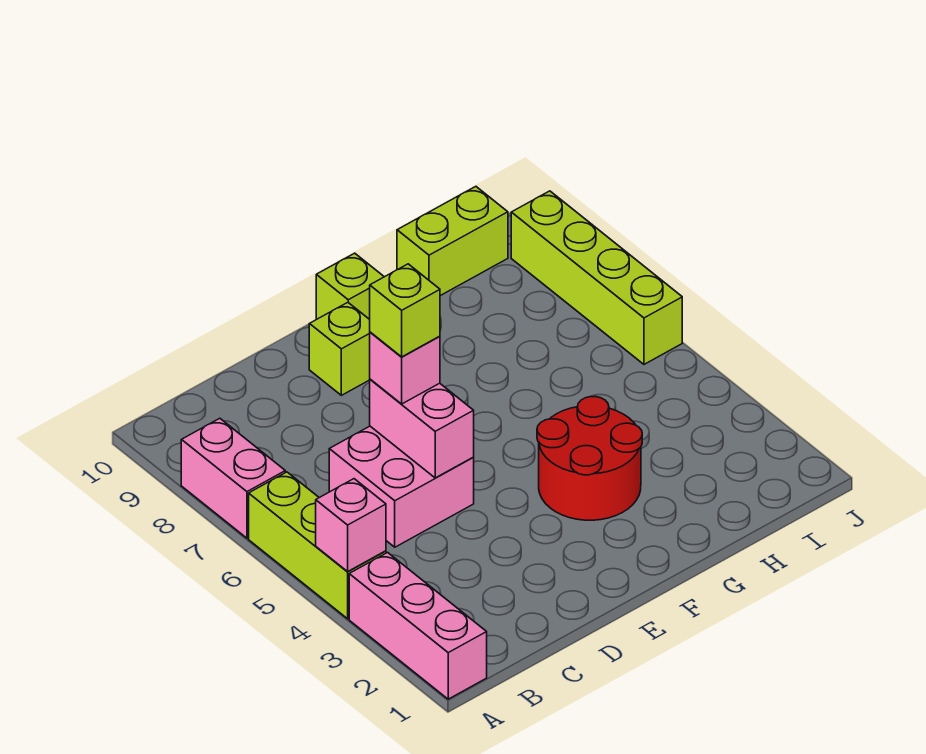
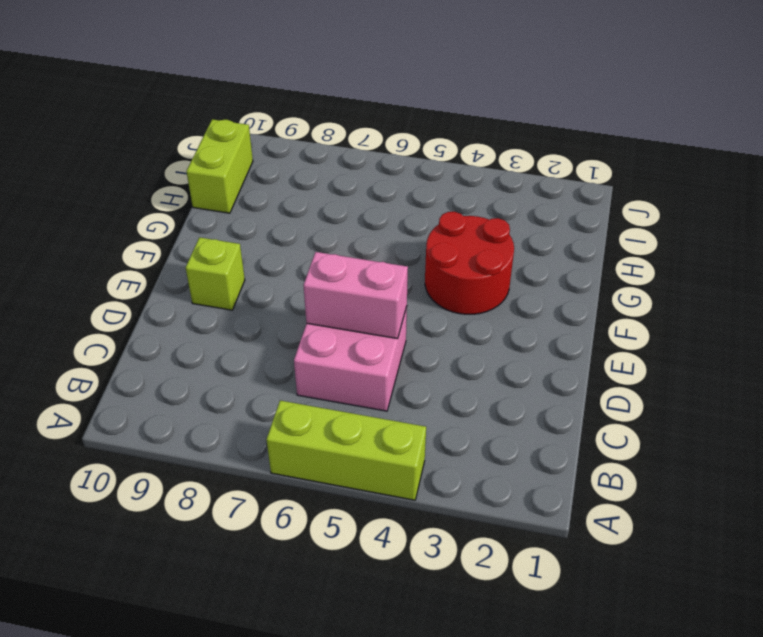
none -> pink brick A1:A3 level 1
none -> pink brick A7:A8 level 1
none -> lime brick F10 level 1

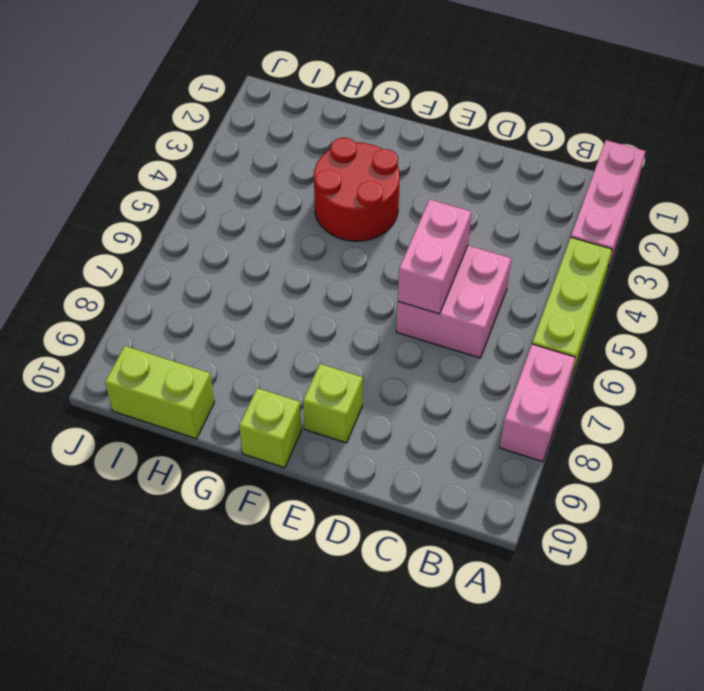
none -> lime brick J6:J9 level 1
none -> pink brick A4 level 2
none -> pink brick D6 level 3

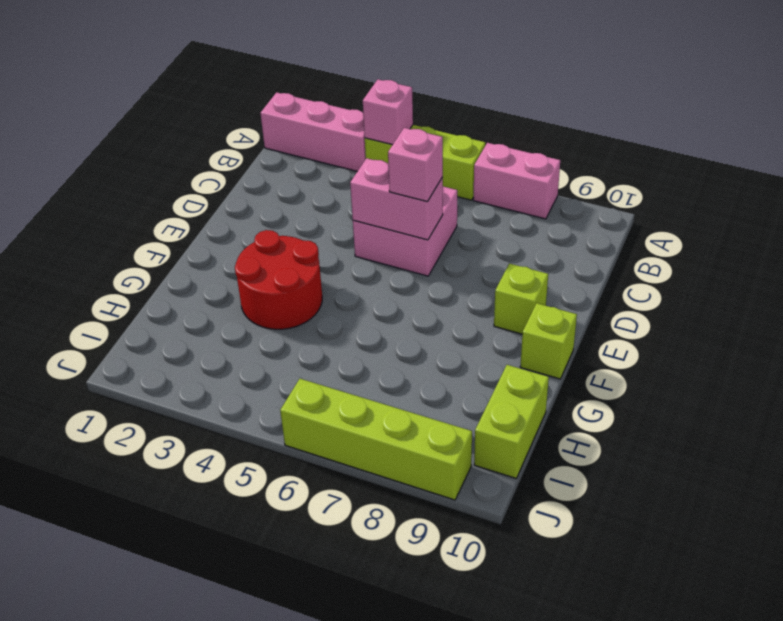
none -> lime brick D6 level 4

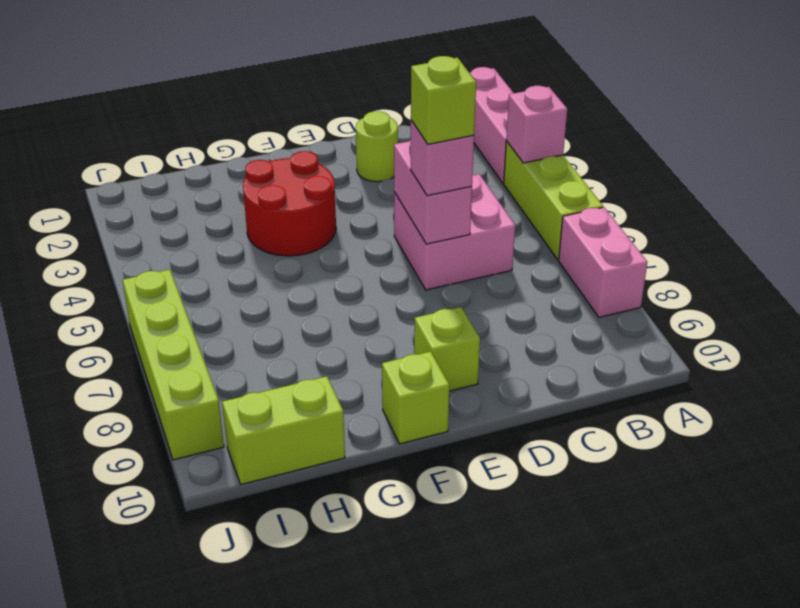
lime round brick D2 level 1 -> none

